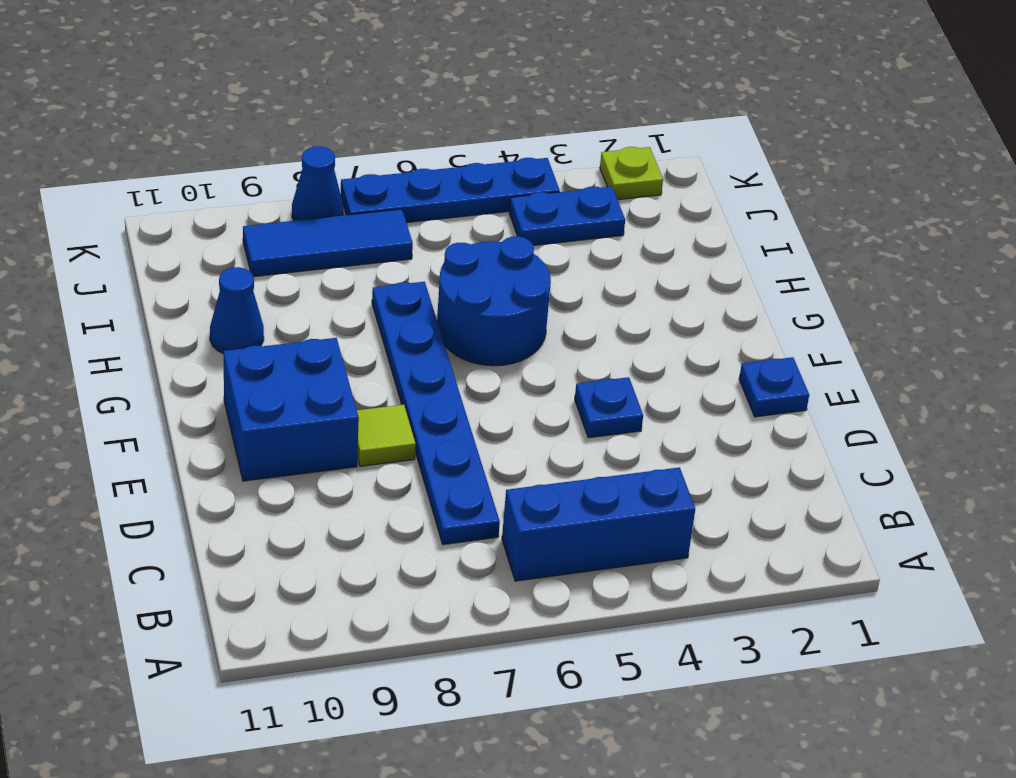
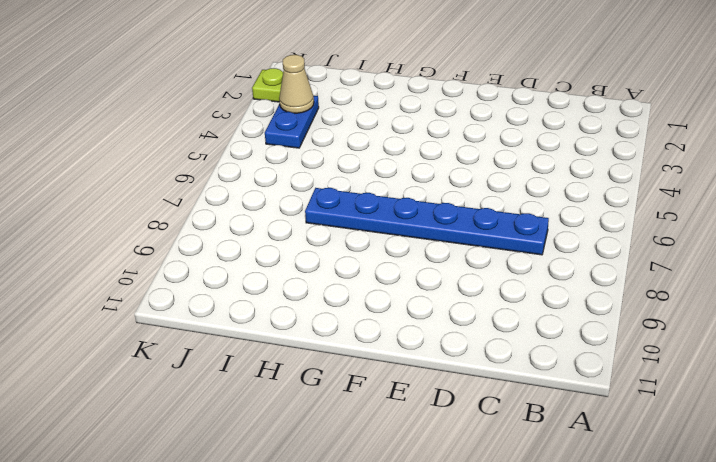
tan cone J3 level 2 -> none
none -> blue brick B4:B6 level 1
none -> blue plate E1 level 1
none -> blue plate E4 level 1

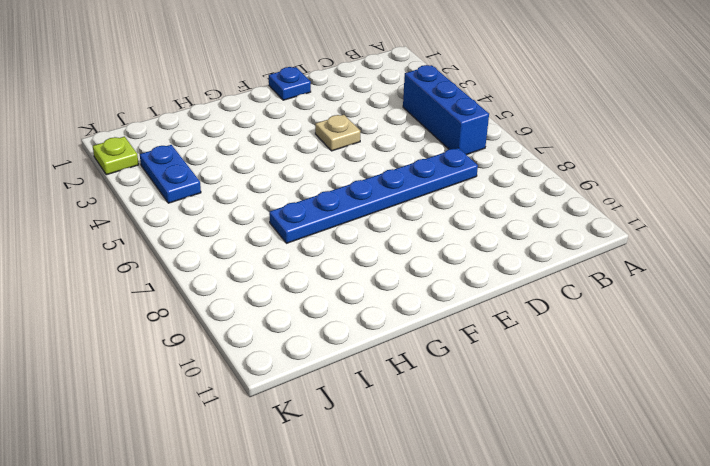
tan plate E4 level 1 -> blue plate E4 level 1
none -> lime tile E8 level 1
none -> blue brick E9:F10 level 1
none -> blue round brick G5:H6 level 1

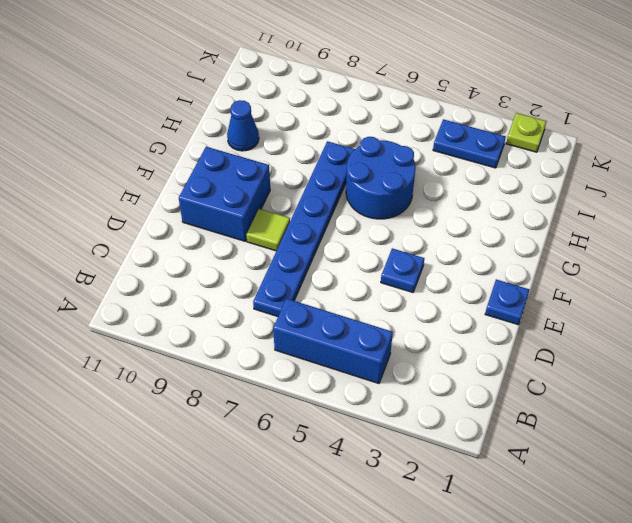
none -> blue tile J7:J9 level 1
none -> blue plate K4:K7 level 1
none -> blue cone K8 level 1

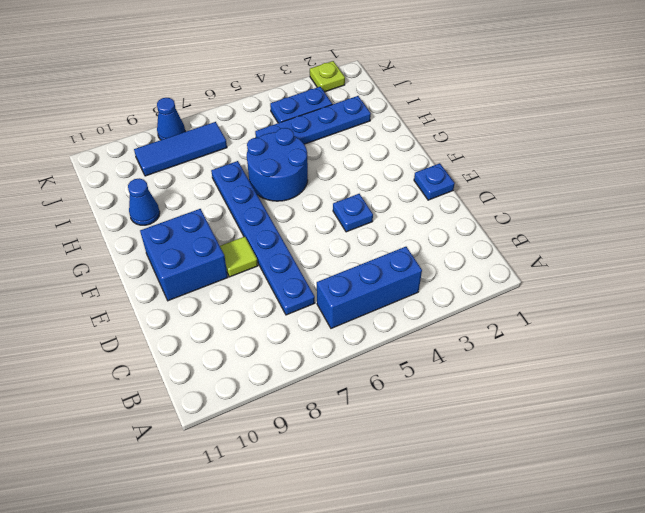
blue plate I2:I5 level 1 -> blue plate K4:K7 level 1

